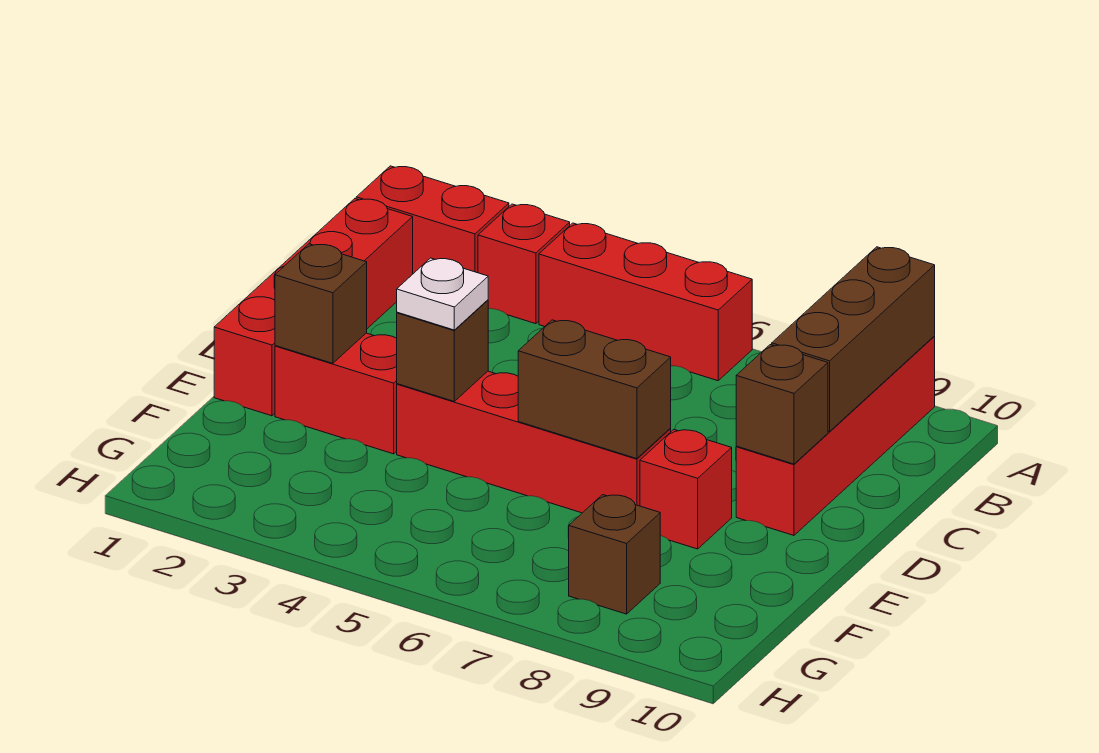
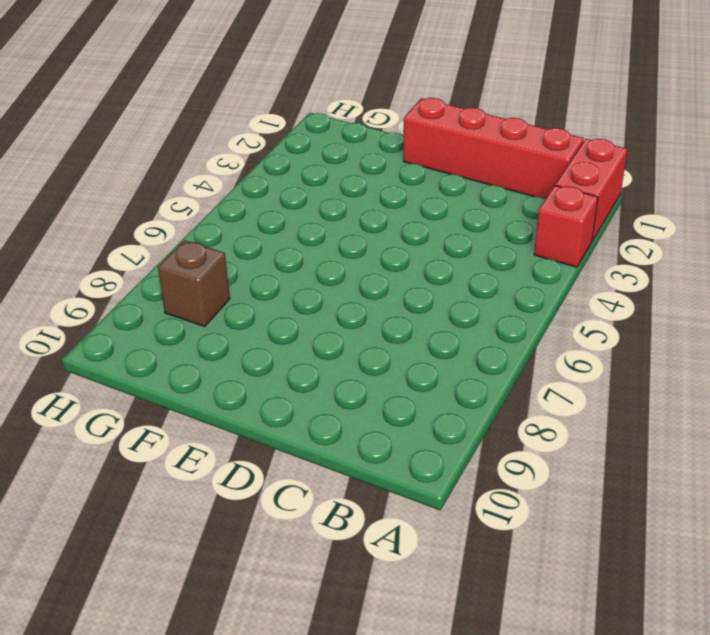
none -> red brick A4:A6 level 1
none -> red brick A9:D9 level 1
none -> red brick E2:E3 level 1

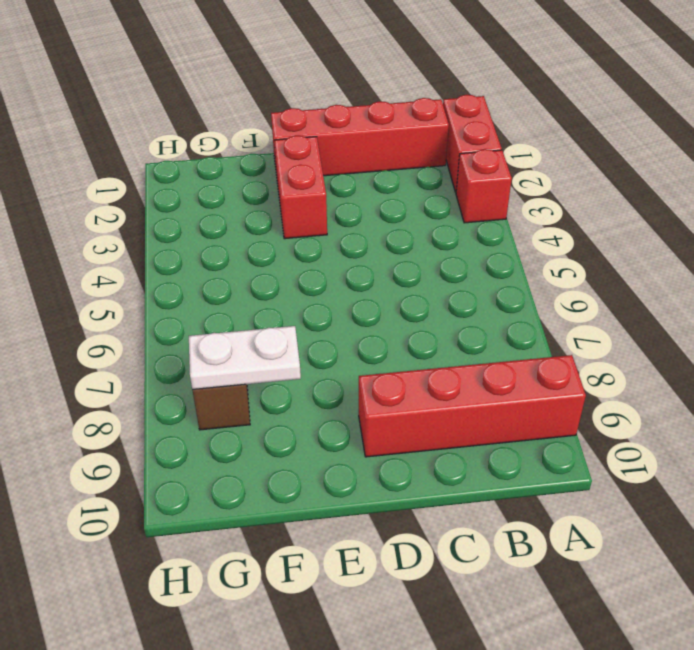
white plate F8:G8 level 2 -> none
none -> red brick A4:A6 level 1
none -> red brick E4:E7 level 1
none -> red brick E8 level 1

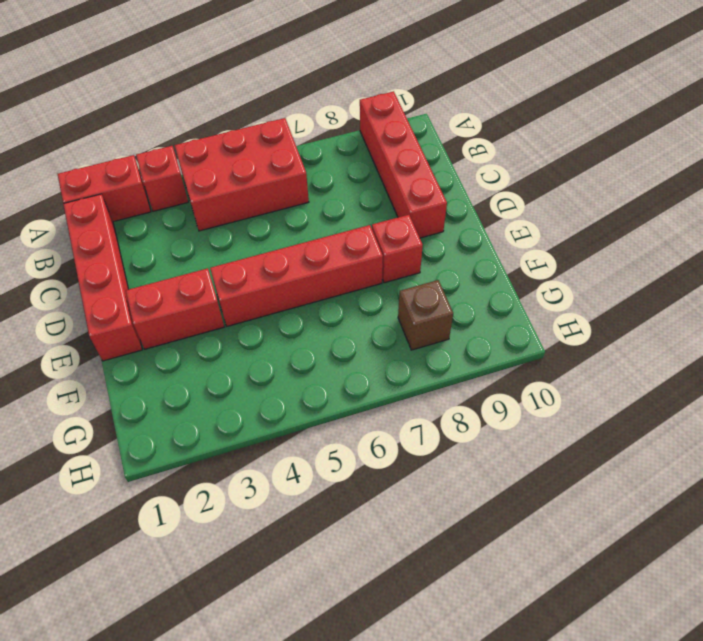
red brick A4:B6 level 1 -> red brick A4:A6 level 1
none -> brown brick A9:C9 level 2
none -> brown brick D9 level 2
none -> brown brick E2 level 2

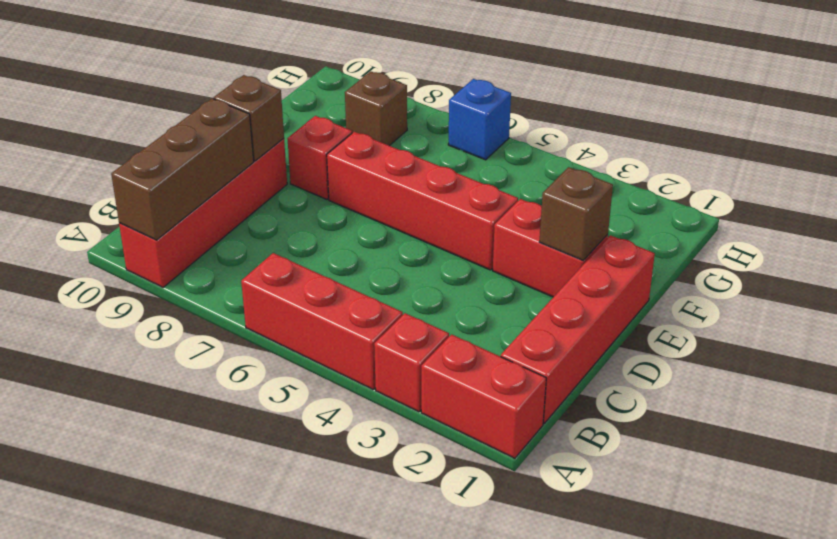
blue brick H6 level 1 -> none
none -> brown brick E4 level 2
none -> brown brick E6:E7 level 2
none -> white plate E4 level 3

